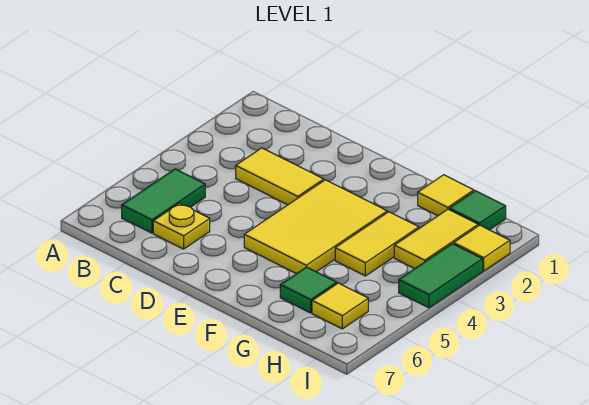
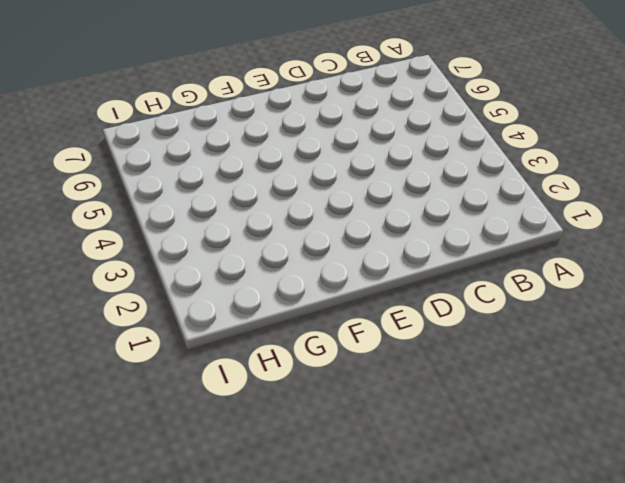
none -> green tile B5:B6 level 1
none -> yellow tile C3:D3 level 1
none -> yellow plate C6 level 1

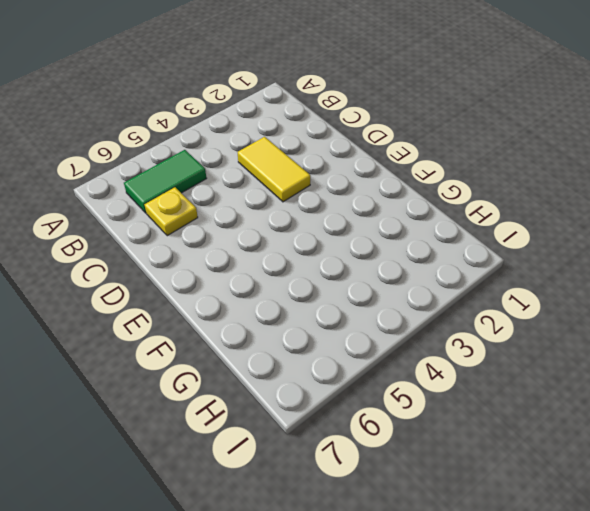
none -> yellow tile E3:F5 level 1
none -> yellow tile G1 level 1
none -> yellow tile G3:G4 level 1

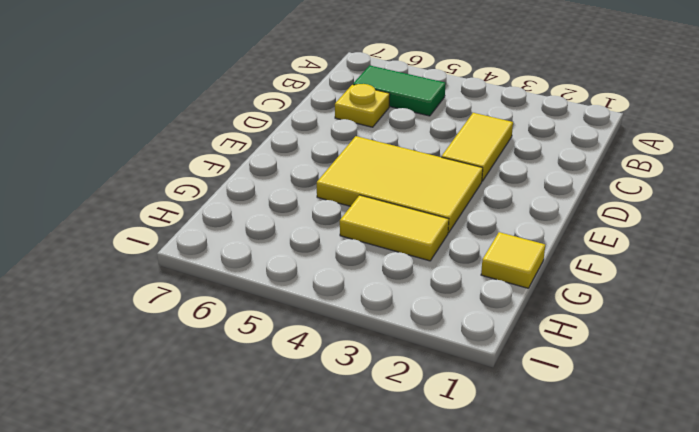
none -> green tile G6 level 1
none -> green tile H1 level 1
none -> yellow tile H2:H3 level 1

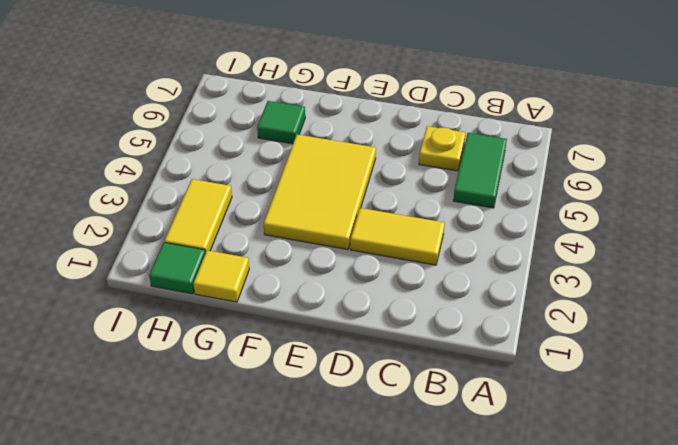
none -> yellow tile G3:G4 level 1
none -> yellow tile H6 level 1
none -> yellow tile I2 level 1

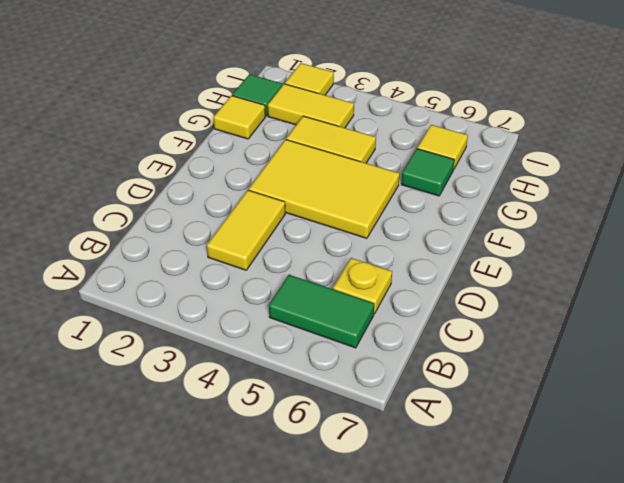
none -> green tile I3:I4 level 1

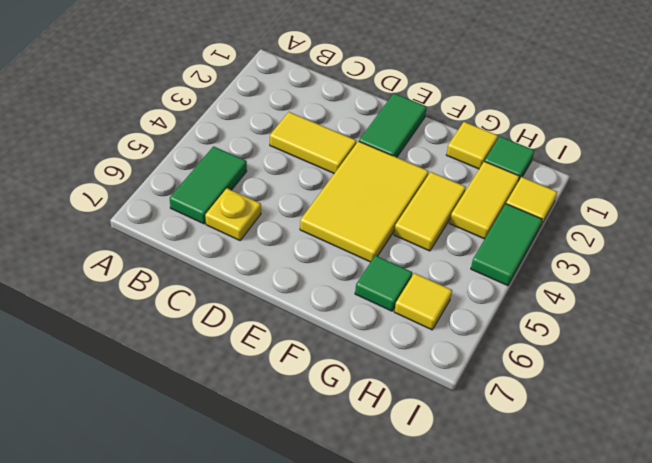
green tile E1:E2 level 1 -> none

